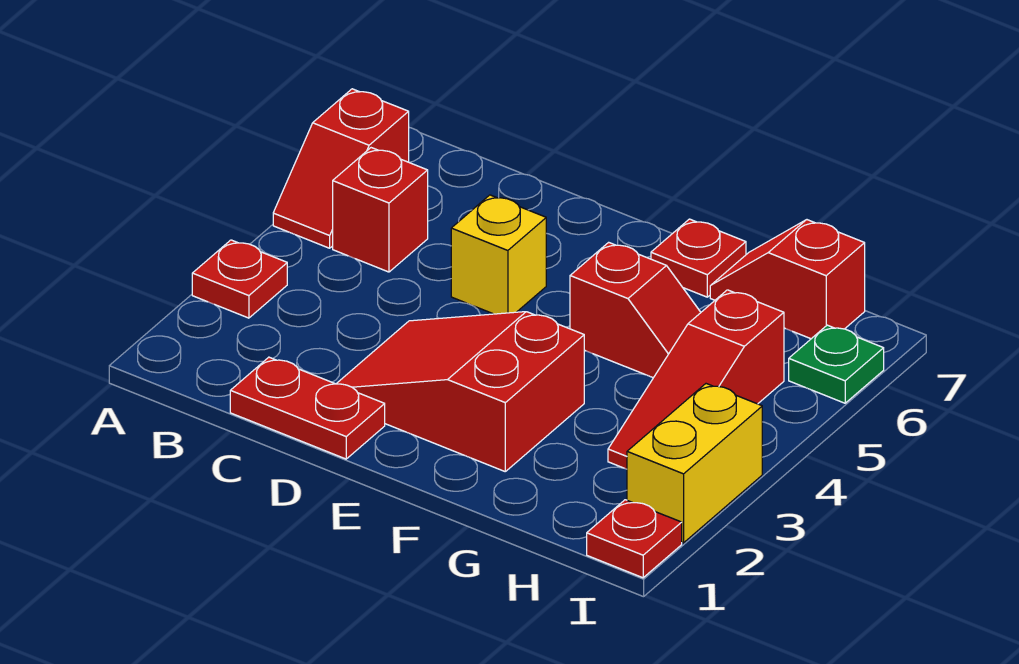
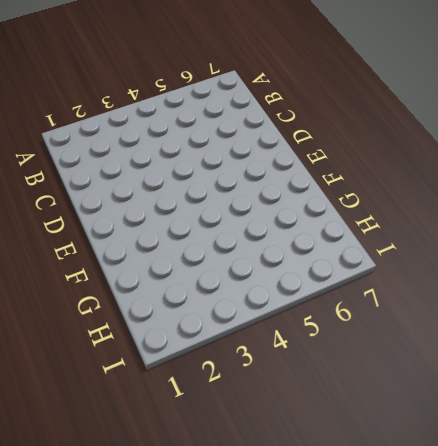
none -> red plate A3 level 1
none -> red slope A5:A6 level 1 top 6
none -> red brick B5 level 1

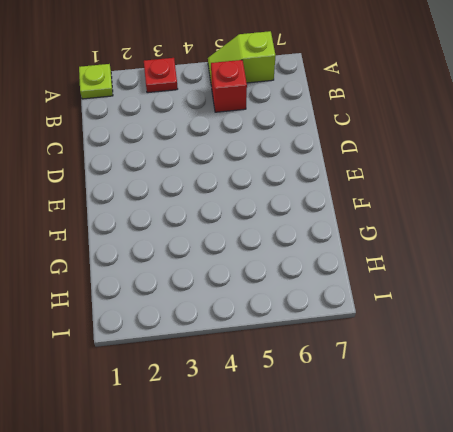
lime plate A1 level 1 -> none
lime slope A5:A6 level 1 top 6 -> red slope A5:A6 level 1 top 6
none -> red plate C1:D1 level 1
none -> red slope D2:F3 level 1 top F
none -> yellow brick D5 level 1

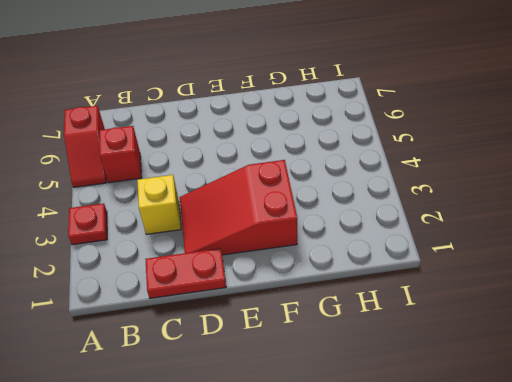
yellow brick C3 level 1 -> yellow brick D5 level 1
none -> red slope F5:G5 level 1 top F
none -> red plate F7 level 1
none -> red slope G7:H7 level 1 top H

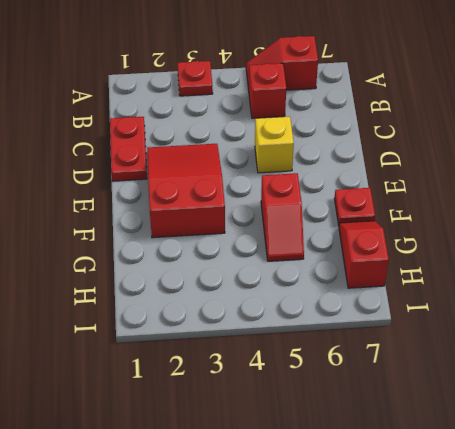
none -> red slope H3:H5 level 1 top 5
none -> red plate I1 level 1
none -> yellow brick I2:I3 level 1

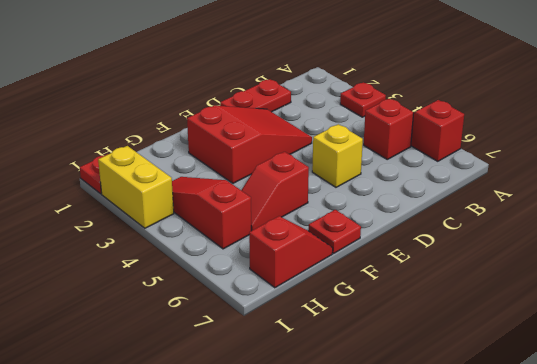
none -> green plate I6 level 1

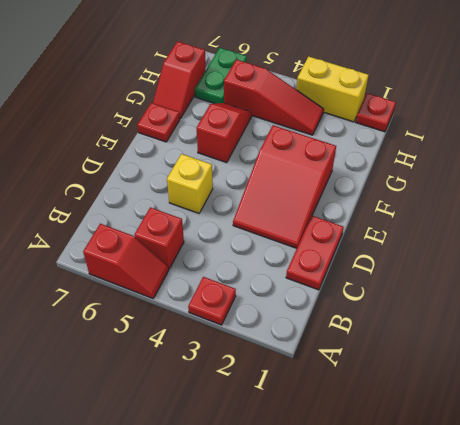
green plate H6:I6 level 1 -> green plate I6 level 1

